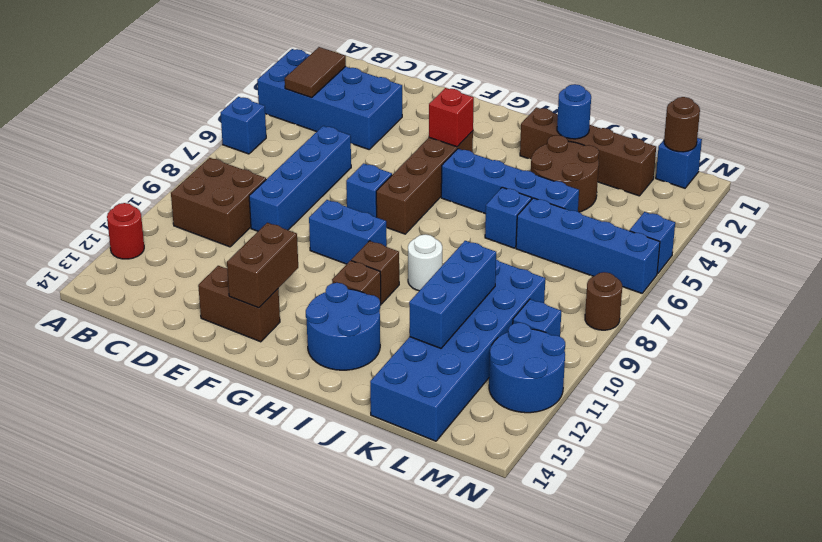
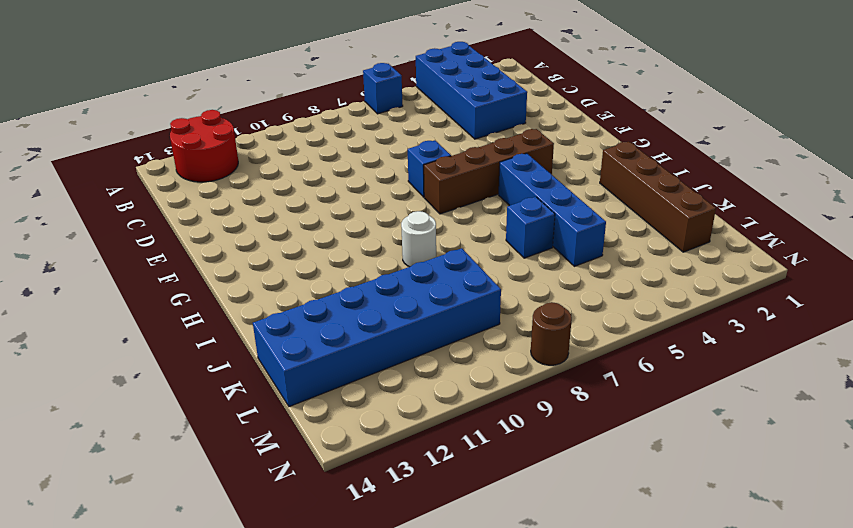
red round brick A12:B13 level 1 -> red round brick A12 level 1
none -> brown brick B9:C10 level 1
none -> blue brick D6:D9 level 1
none -> brown brick E13:F13 level 1
none -> blue brick F9:G9 level 1

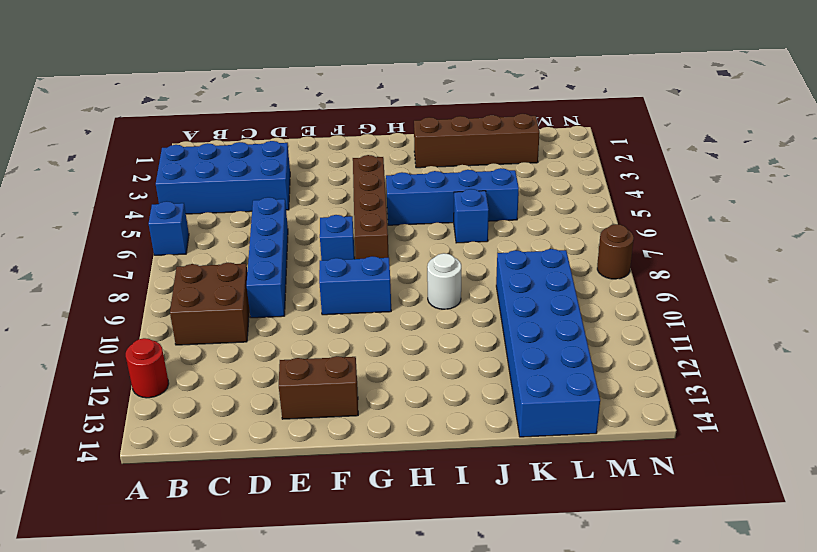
none -> brown brick H10 level 1
none -> brown brick H11 level 1
none -> blue round brick H12:I13 level 1
none -> brown round brick J3:K4 level 1

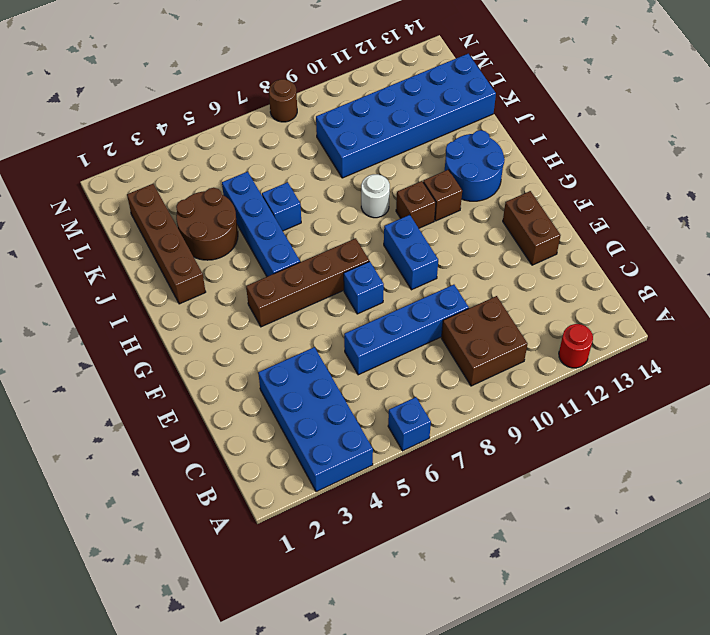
none -> blue brick K6:N6 level 1
none -> blue brick M1 level 1
none -> blue brick M10 level 1
none -> blue round brick M11:N12 level 1

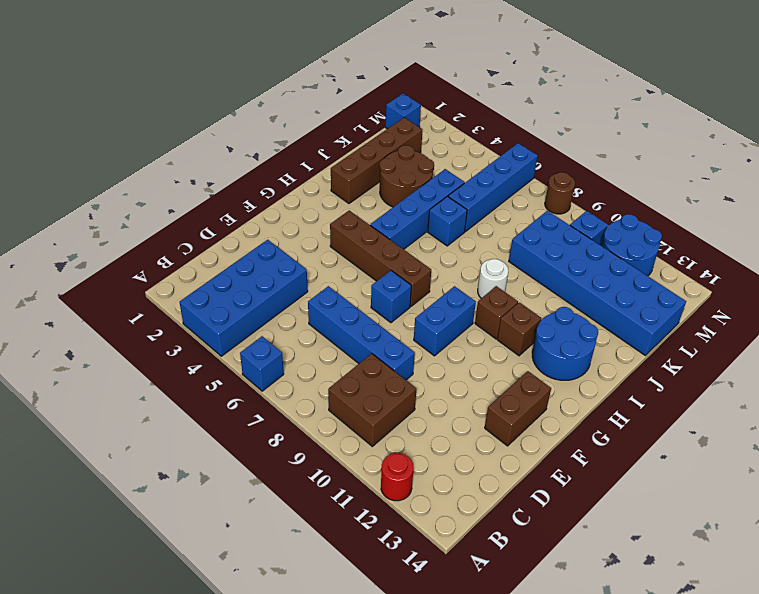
none -> blue brick N5 level 1
none -> brown tile B3:B4 level 2
none -> brown brick F12:F13 level 2
none -> red brick G4 level 2

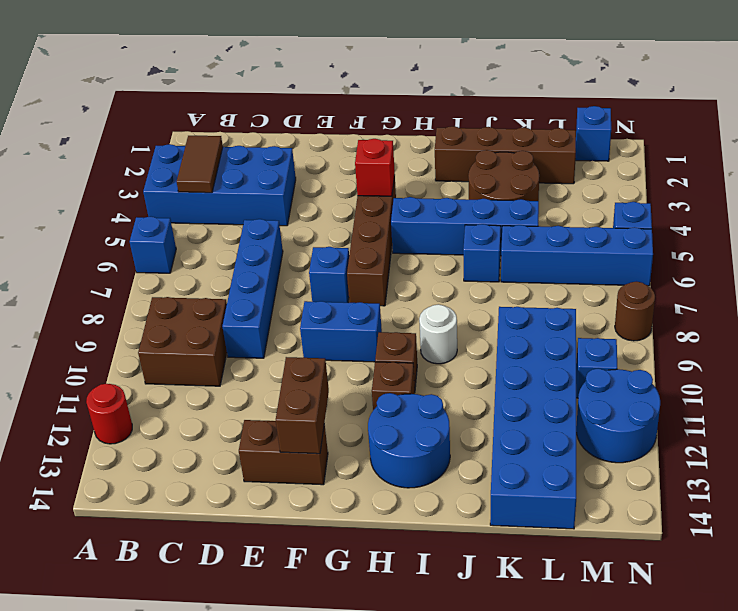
none -> blue round brick J2 level 2
none -> blue brick K10:K12 level 2
none -> brown round brick M1 level 2

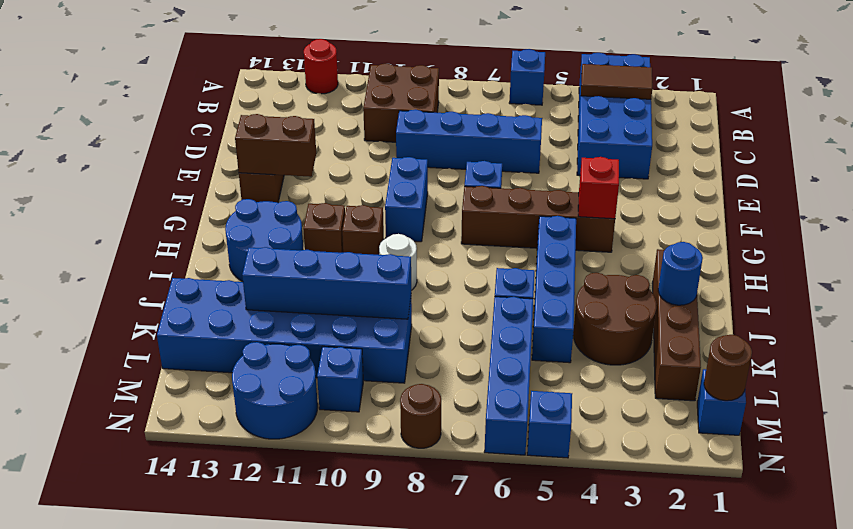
blue brick K9:K12 level 2 -> blue brick K10:K12 level 2

